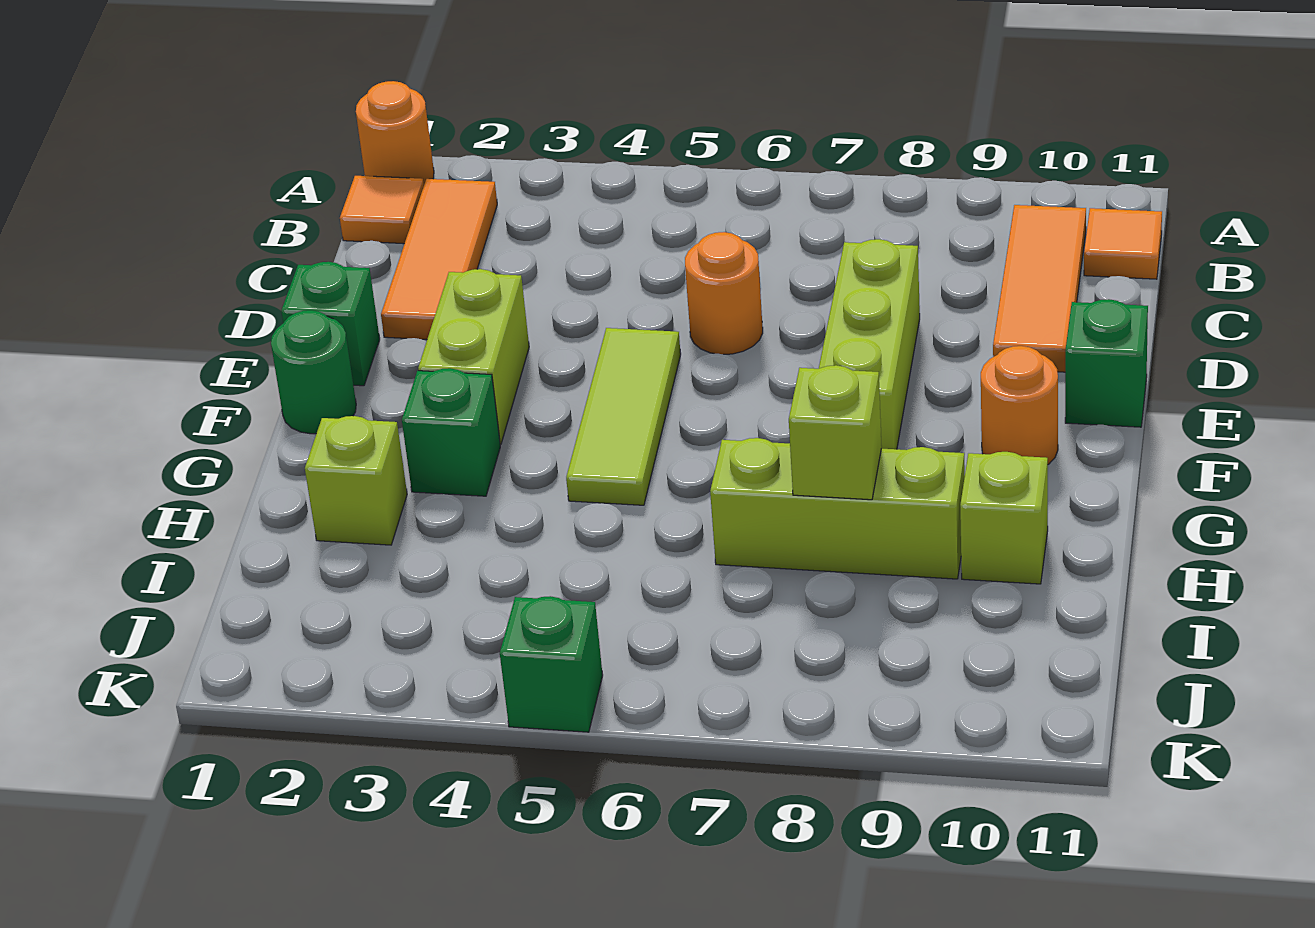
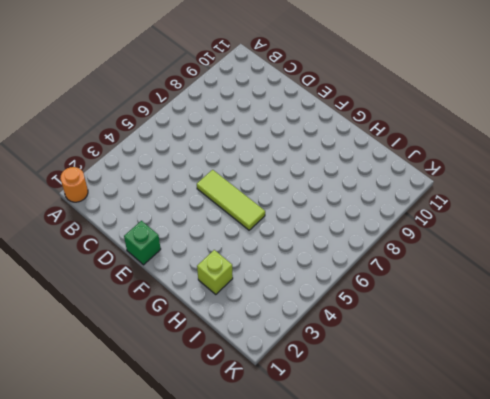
none -> orange tile B1 level 1
none -> orange tile B2:D2 level 1
none -> orange tile B10:D10 level 1

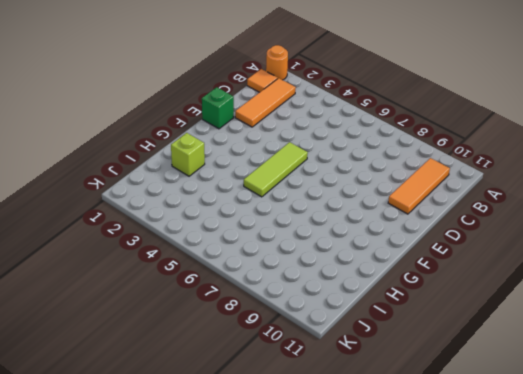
none -> orange tile B11 level 1
none -> orange round brick D6 level 1
none -> lime brick D8:F8 level 1

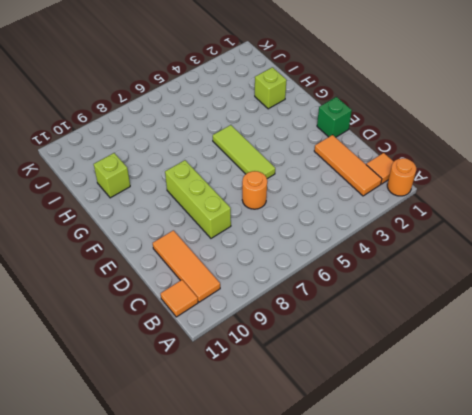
none -> lime brick E3:F3 level 1
none -> green brick E11 level 1
none -> green round brick F1 level 1

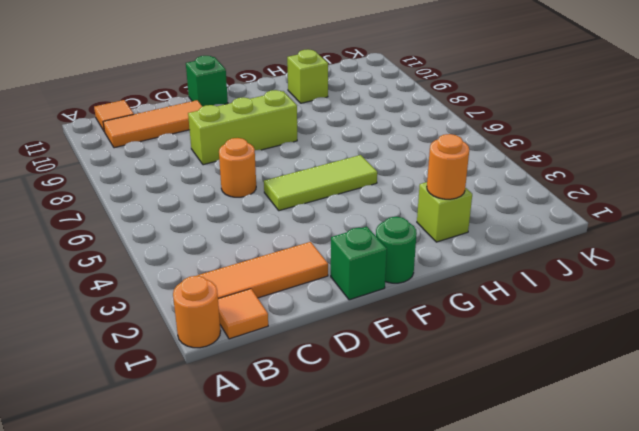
orange round brick H2 level 2 -> orange round brick F10 level 1
none -> lime brick E3:F3 level 1
none -> green brick G3 level 1
none -> lime brick H7:H9 level 1

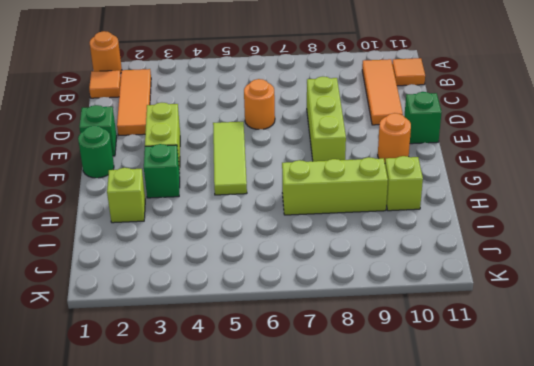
none -> green brick K5 level 1
none -> lime brick H8 level 2

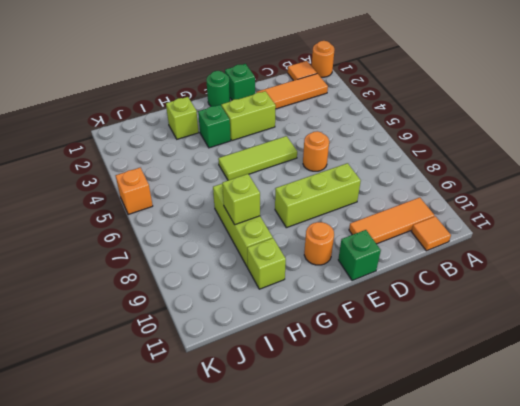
orange brick K5 level 1 -> green brick K5 level 1

